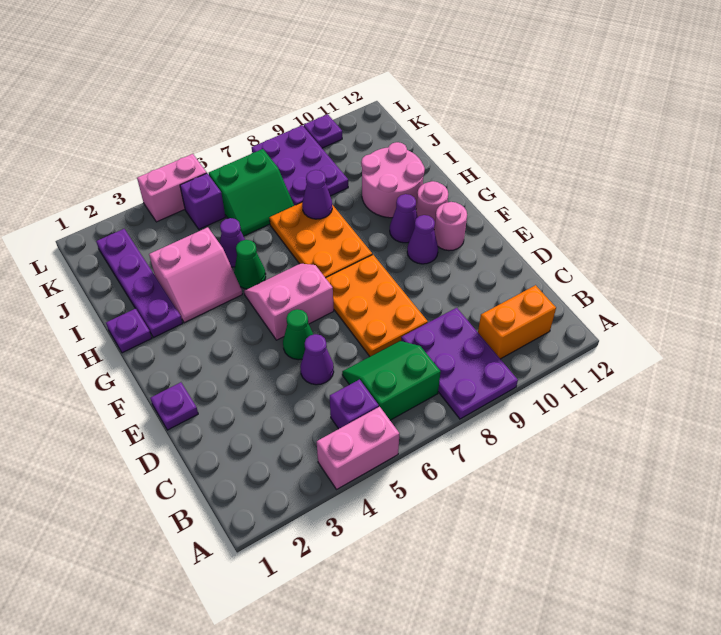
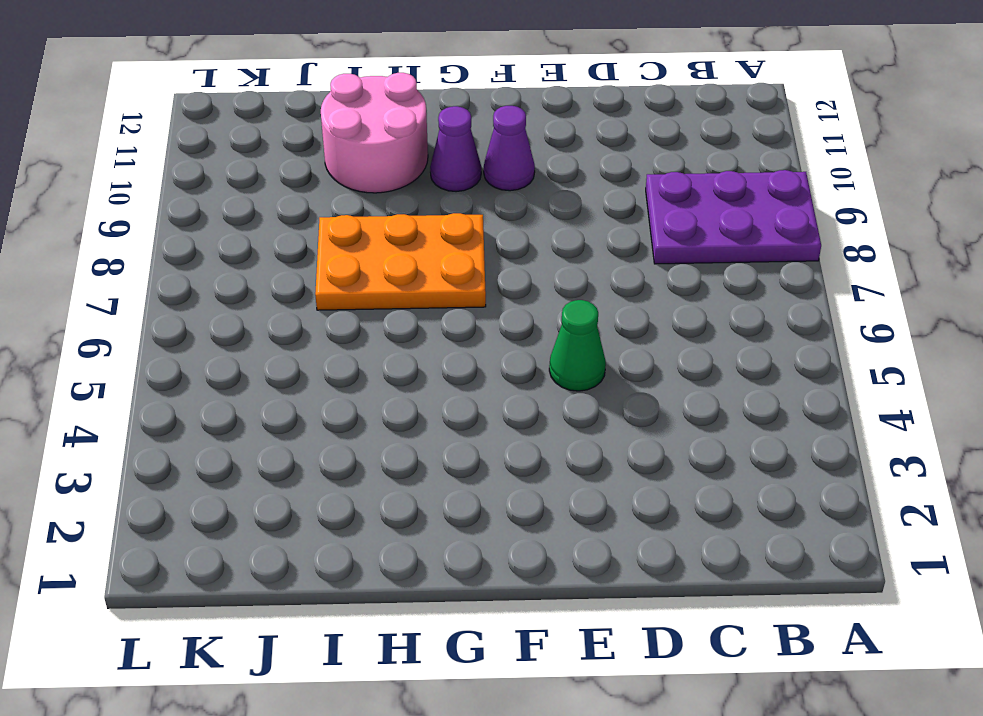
none -> pink brick A4:A5 level 1
none -> purple brick B5 level 1
none -> green slope B6:C7 level 1 top B

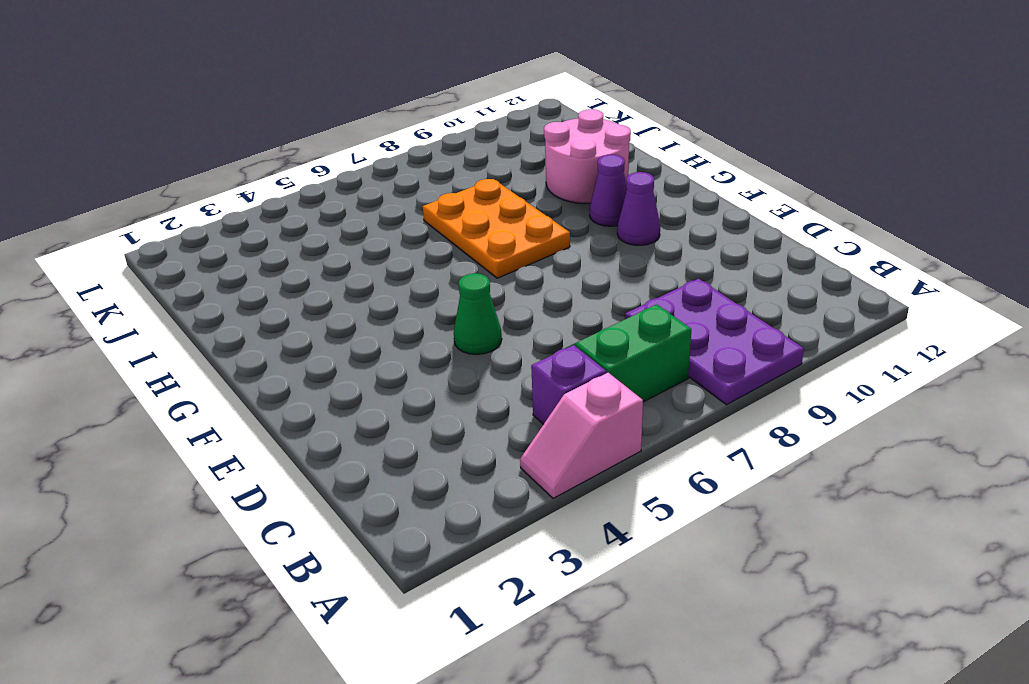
pink slope A4:A5 level 1 top 5 -> pink brick A4:A5 level 1
none -> orange brick B10:B11 level 1
none -> purple cone D5 level 1
none -> orange plate D7:F8 level 1

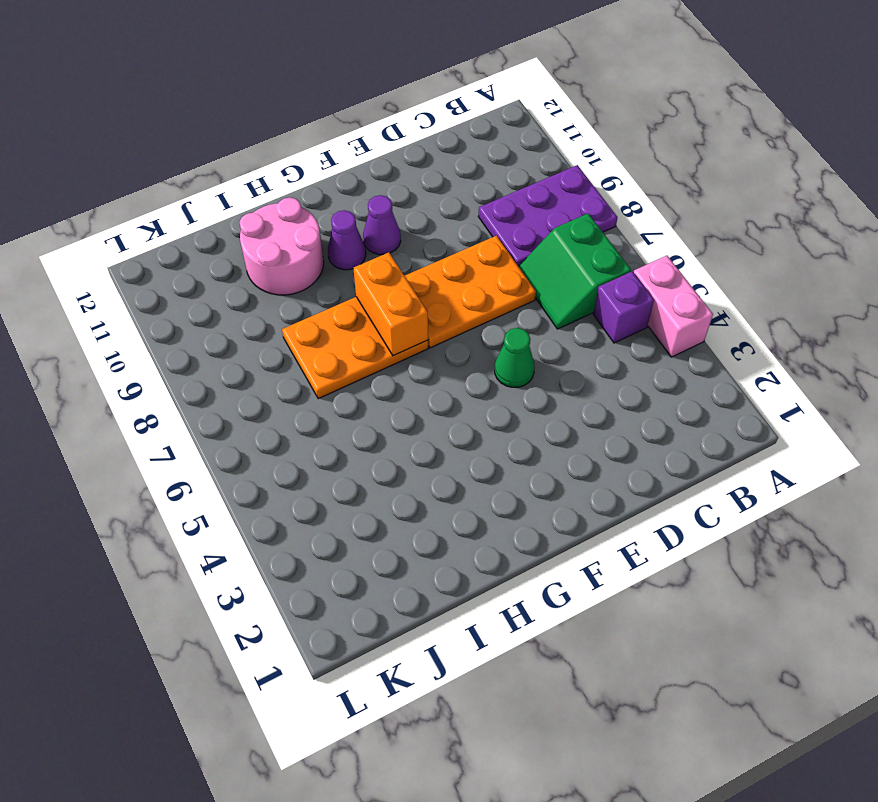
orange brick G7:G8 level 2 -> orange brick B10:B11 level 1
none -> purple cone D5 level 1
none -> purple plate E1 level 1
none -> pink slope F5:G6 level 1 top F

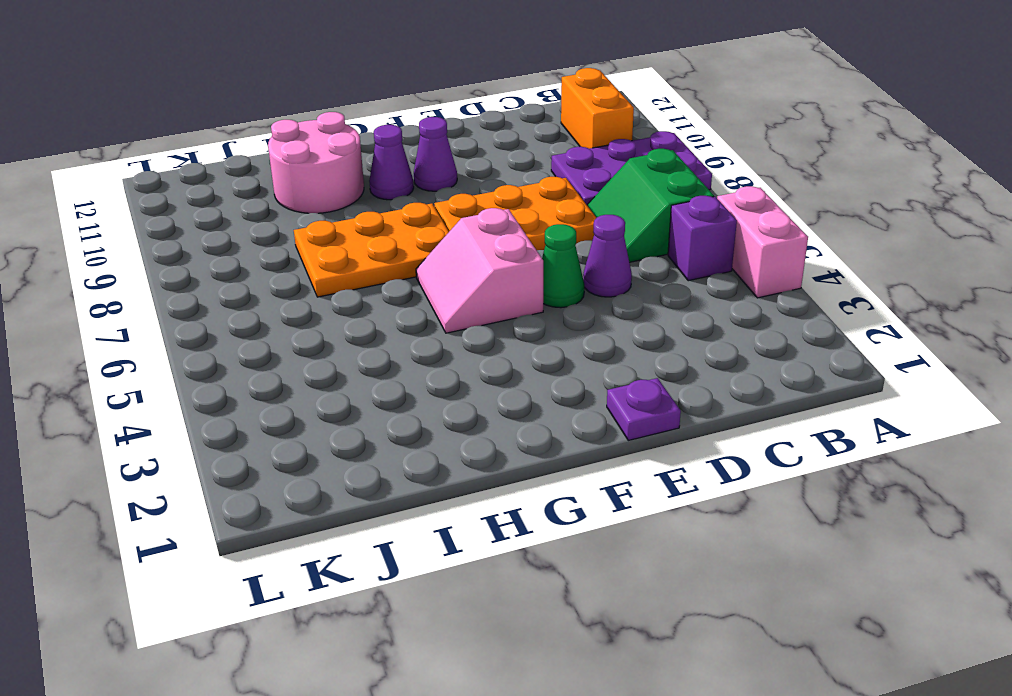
none -> pink round brick F11 level 1
none -> pink round brick G11 level 1
none -> purple plate H1 level 1

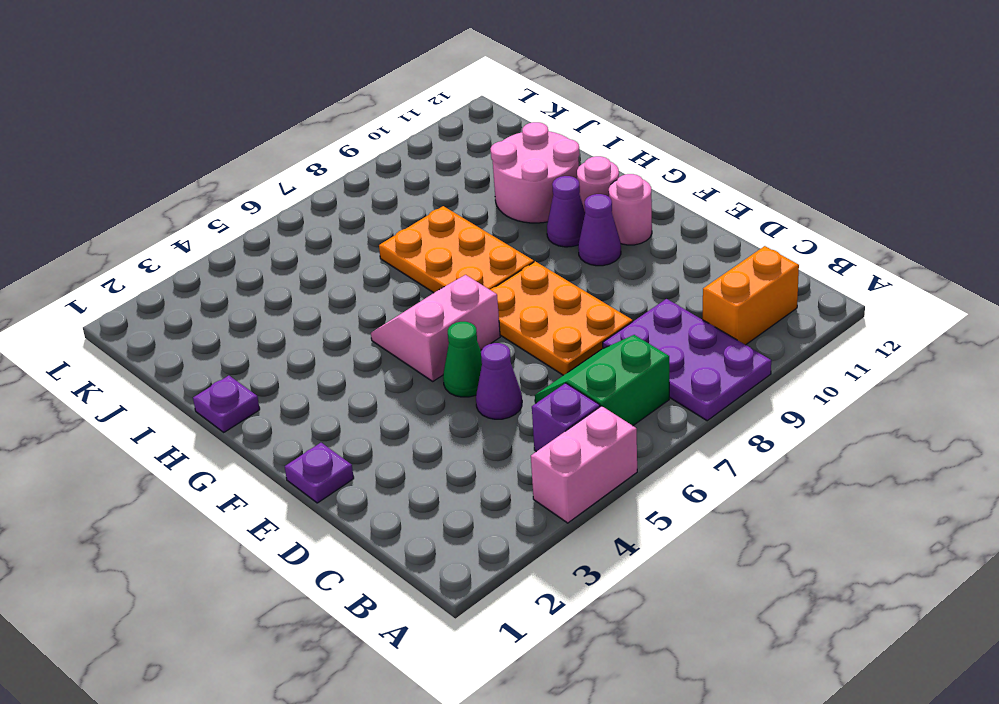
none -> purple plate H2:K2 level 1
none -> pink slope H3:I4 level 1 top I
none -> green cone H5 level 1

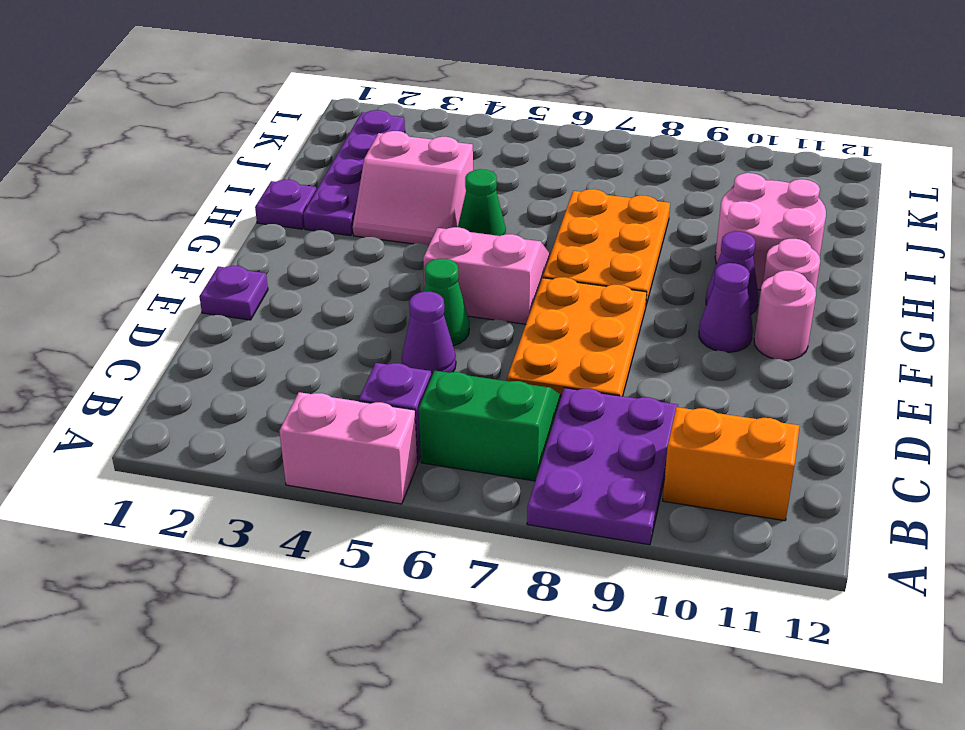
none -> purple cone I5 level 1
none -> green slope J6:K7 level 1 top K
none -> purple plate J8:L9 level 1

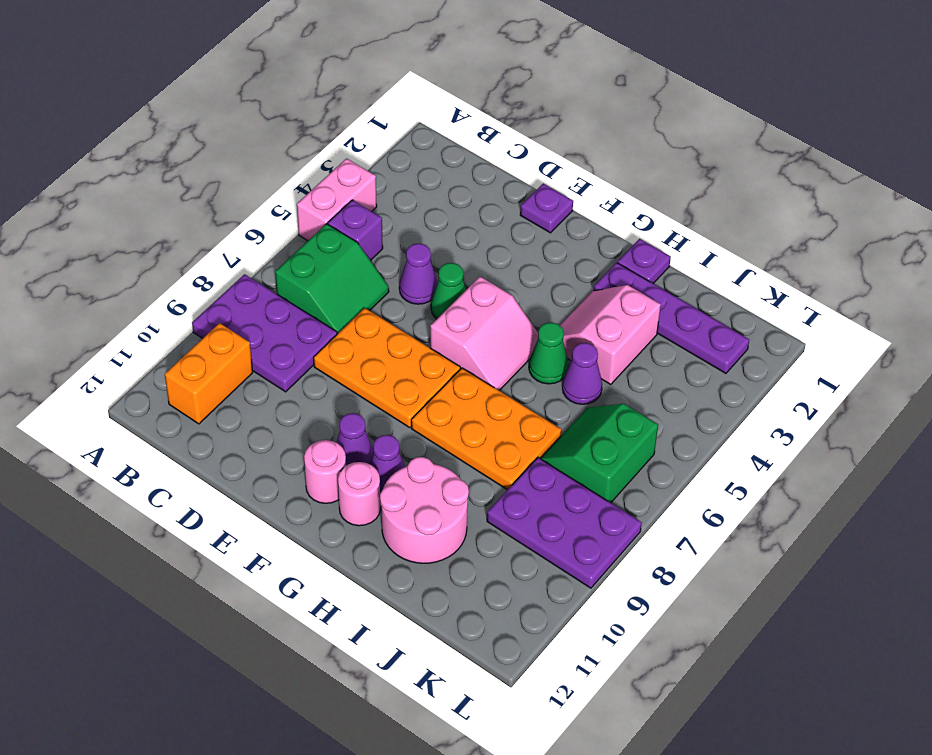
none -> purple brick K5 level 1
none -> pink brick L4:L5 level 1
none -> purple plate L10 level 1

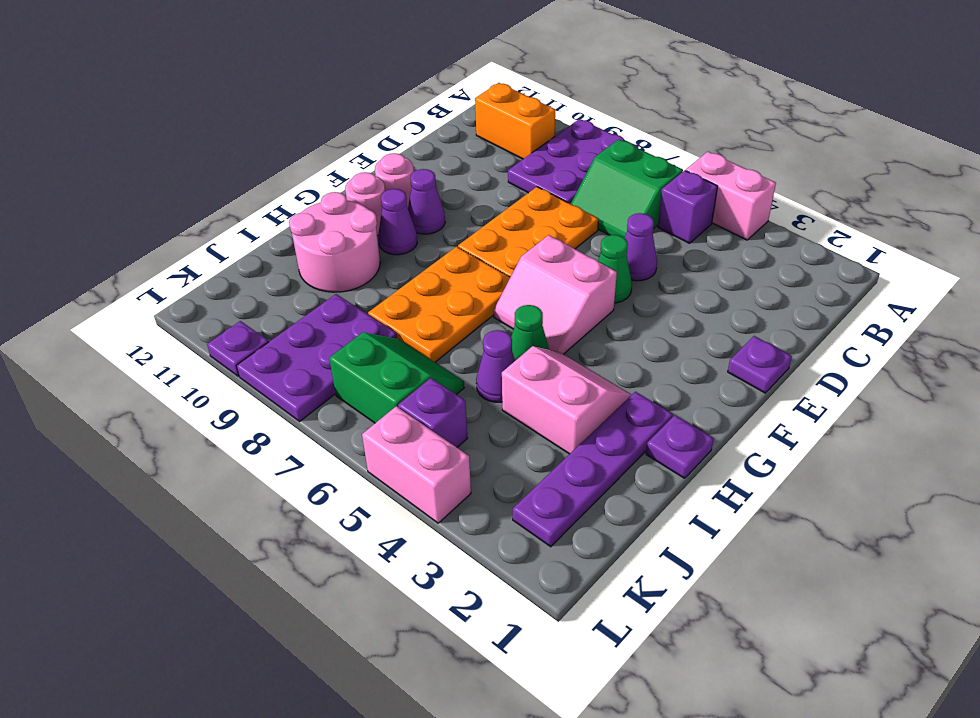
none -> purple cone I8 level 2

